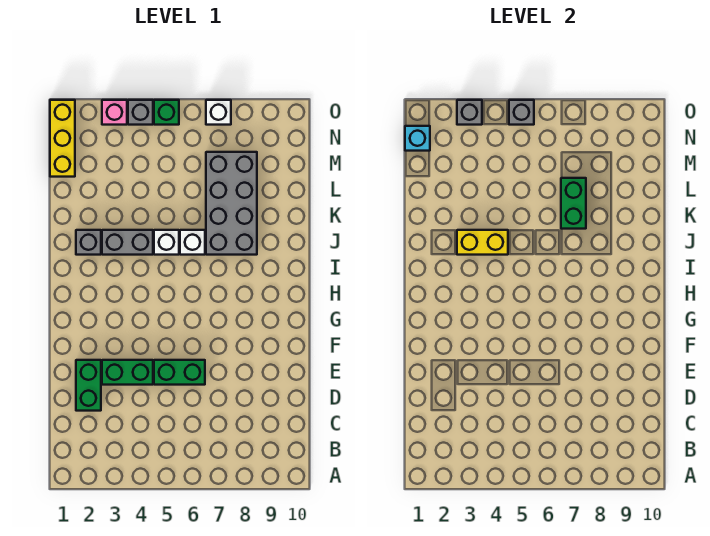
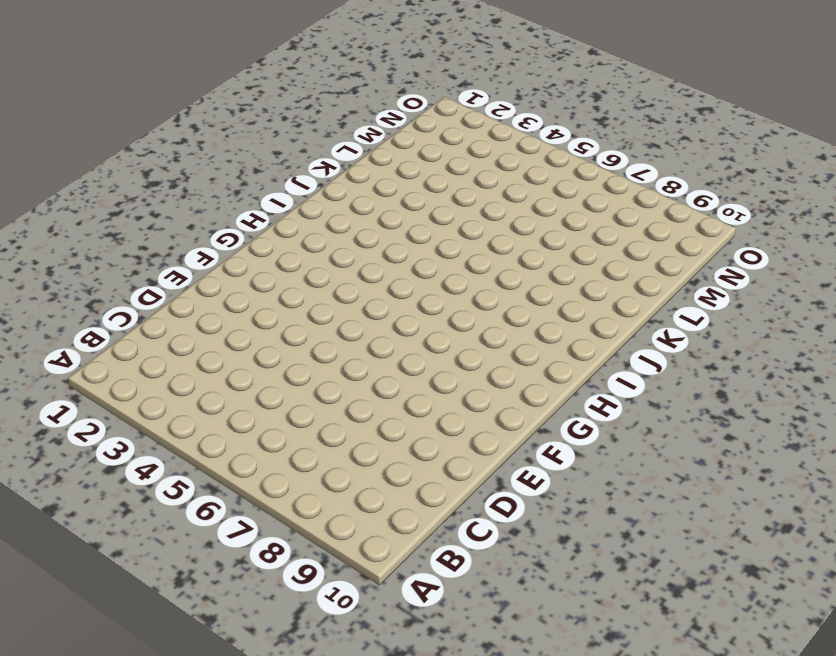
none -> green brick D2:E2 level 1
none -> green brick E3:E4 level 1
none -> green brick E5:E6 level 1

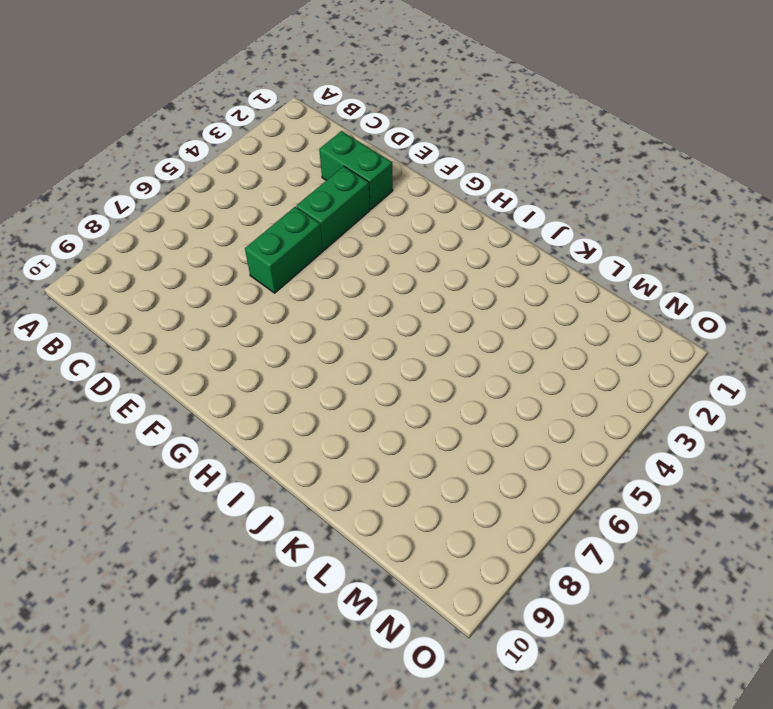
none -> grey brick J2 level 1
none -> grey brick J3:J4 level 1
none -> white brick J5 level 1

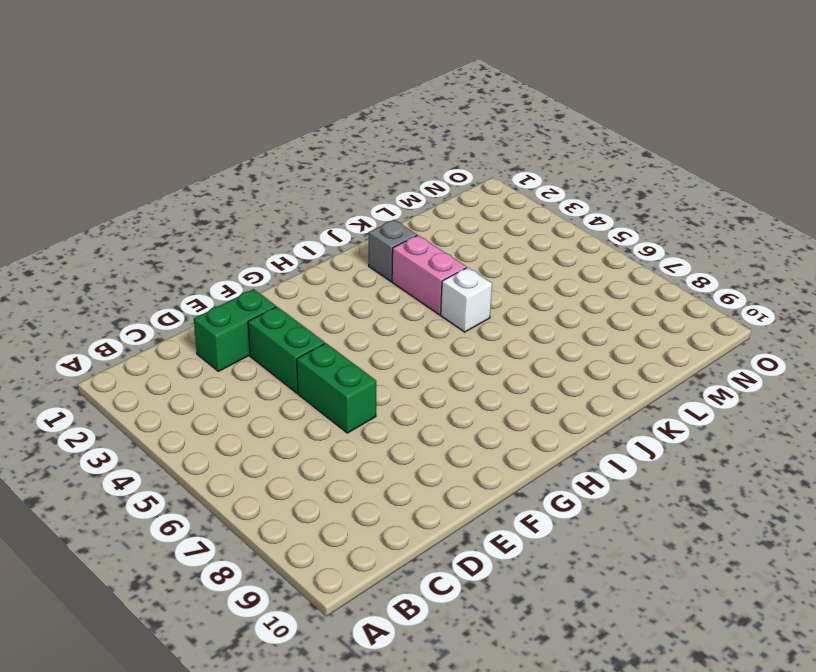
pink brick J3:J4 level 1 -> grey brick J3:J4 level 1
none -> white brick J6 level 1
none -> grey brick J7:M8 level 1
none -> yellow brick M1:O1 level 1

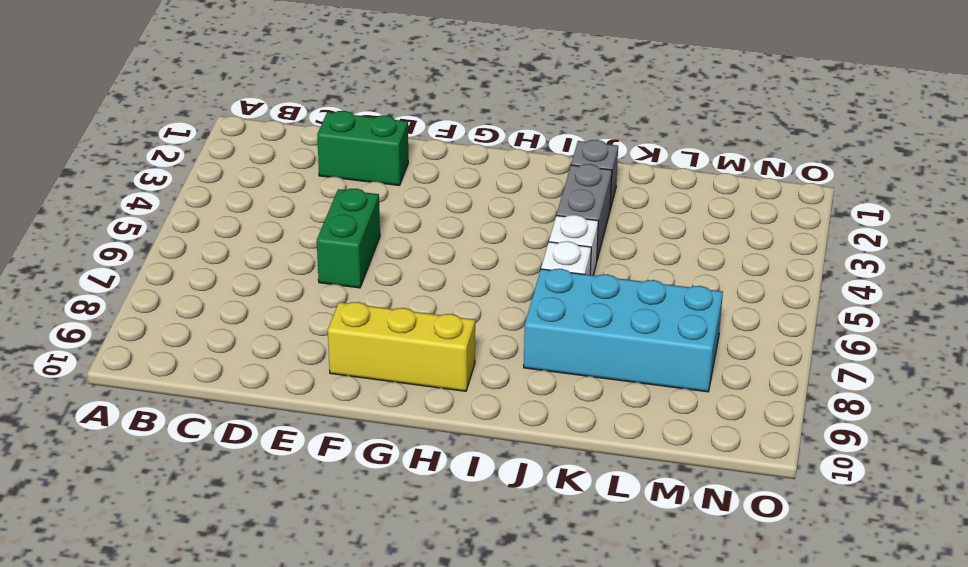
yellow brick F9:H9 level 1 -> yellow brick M1:O1 level 1
cyan brick J7:M8 level 1 -> grey brick J7:M8 level 1
none -> green brick E3:E4 level 1
none -> pink brick O3 level 1
none -> grey brick O4 level 1

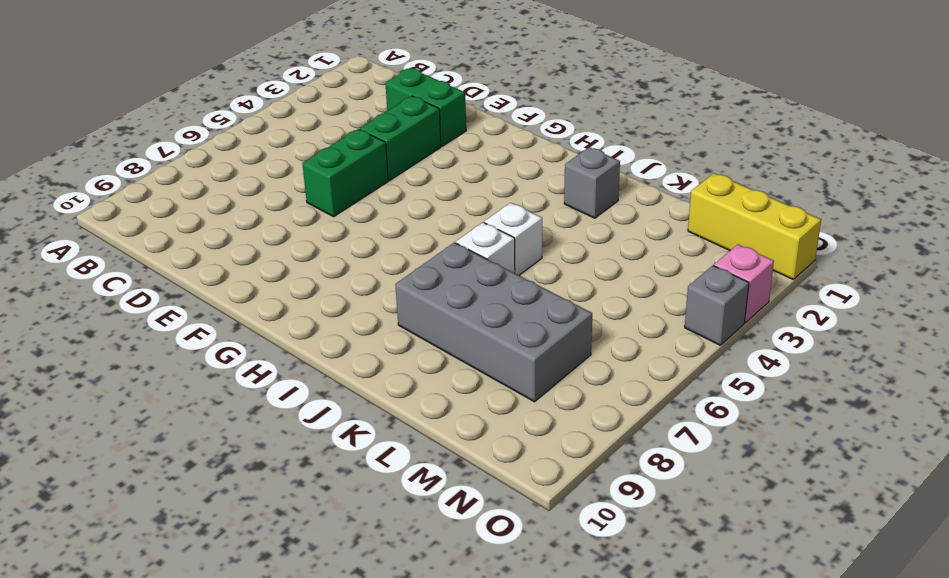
none -> grey brick J3:J4 level 1
none -> green brick O5 level 1
none -> white brick O7 level 1

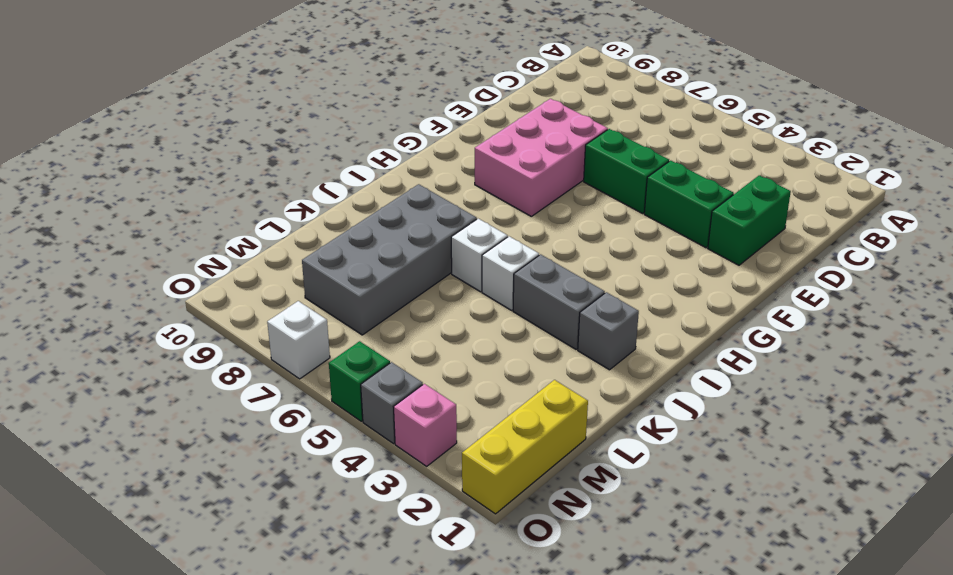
pink brick E7:G8 level 1 -> none
none -> yellow brick J3:J4 level 2
none -> green brick K7:L7 level 2
none -> cyan brick N1 level 2

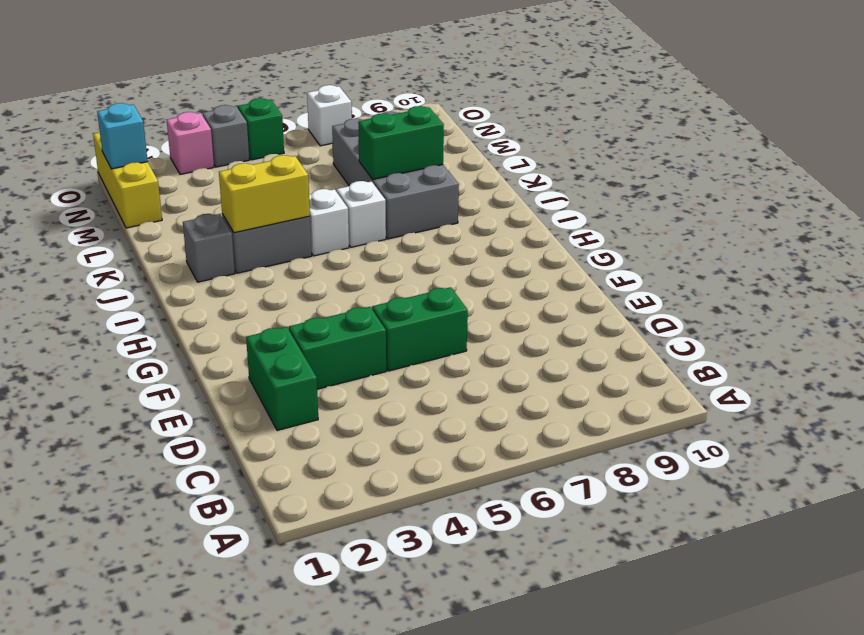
green brick K7:K8 level 2 -> green brick K7:L7 level 2
none -> grey brick O3 level 2
none -> grey brick O5 level 2

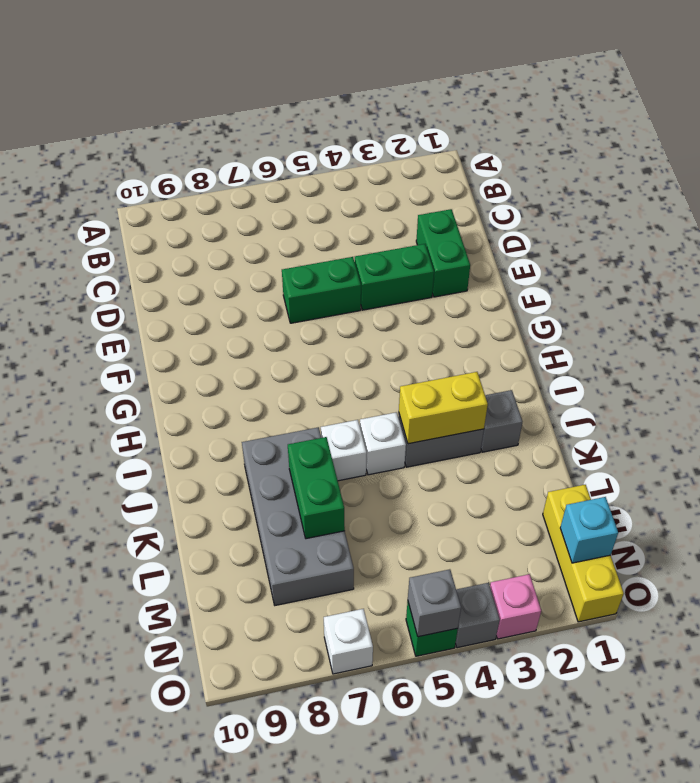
none -> grey brick O3 level 2

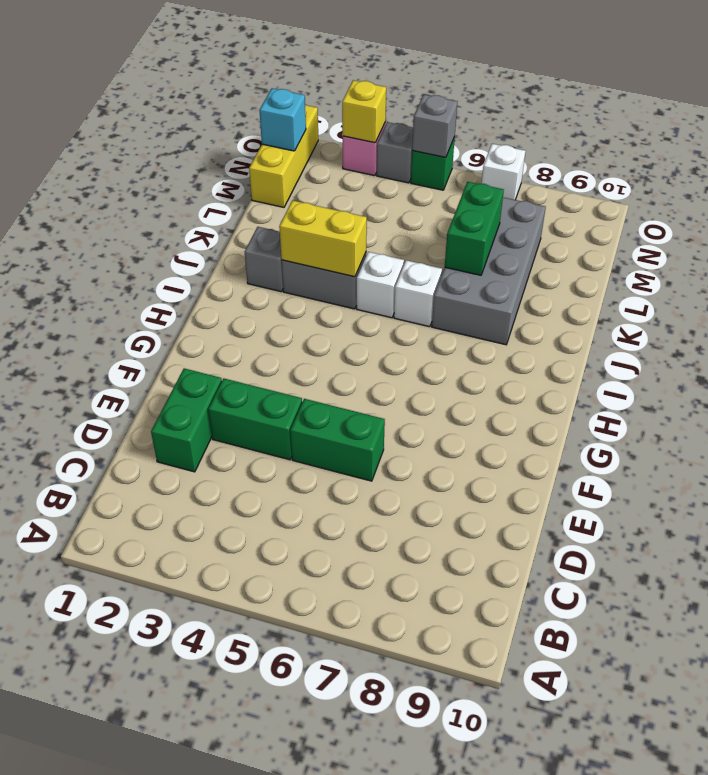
yellow brick O3 level 2 -> grey brick O3 level 2

